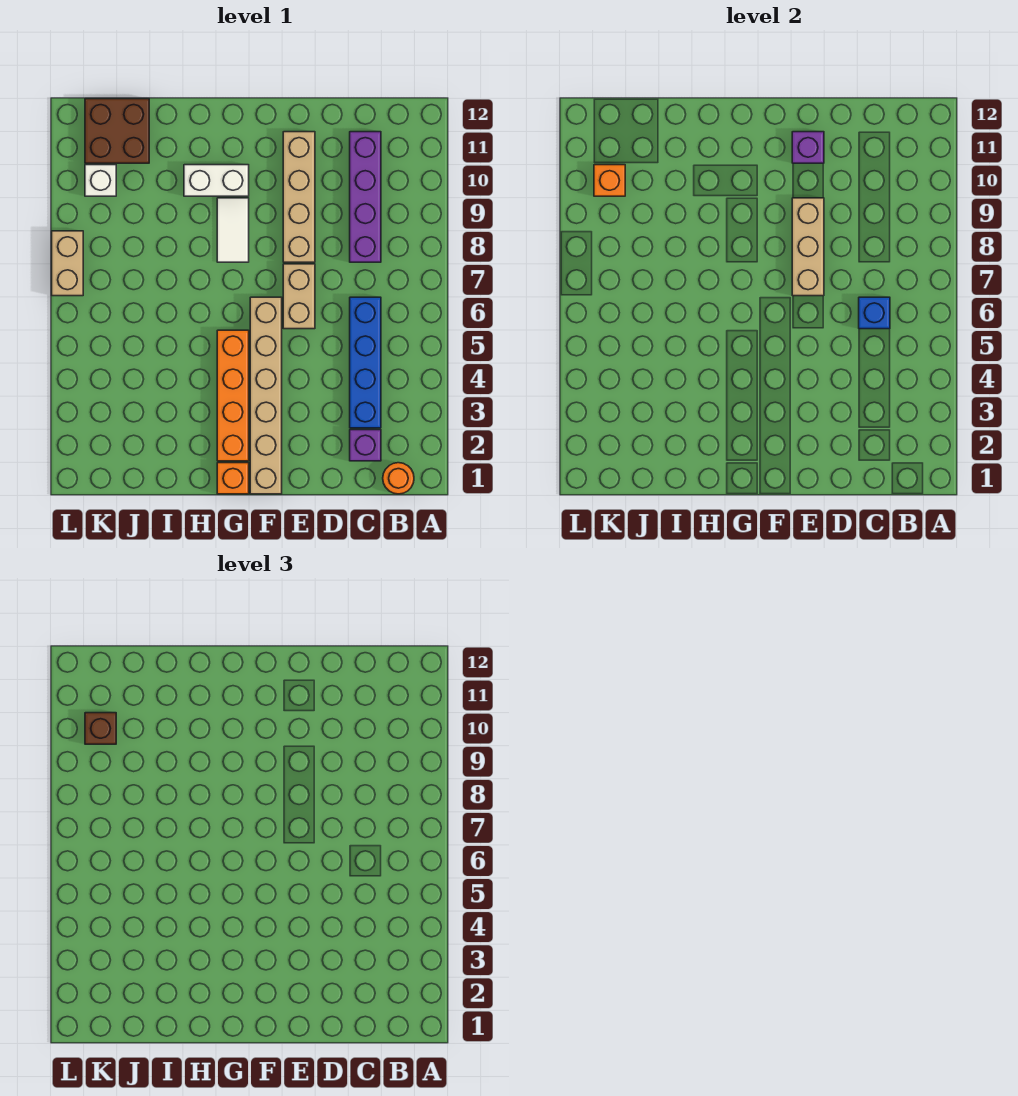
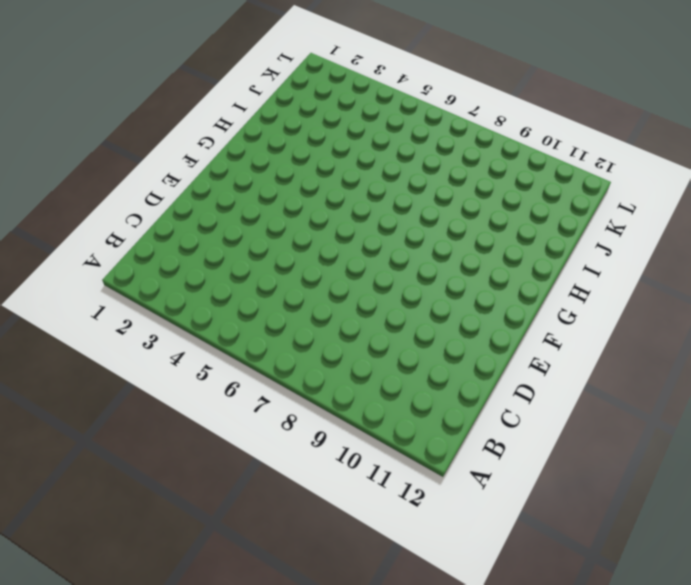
none -> orange round brick B1 level 1
none -> purple brick C2 level 1
none -> blue brick C3:C6 level 1

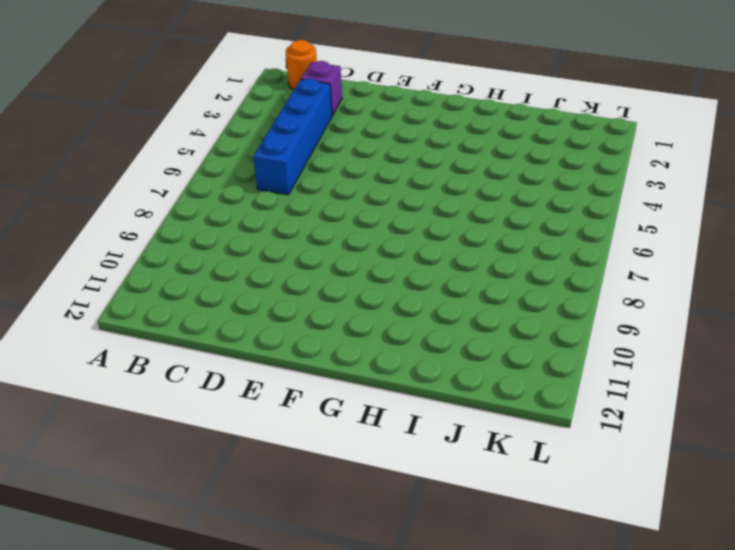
none -> purple brick C8:C11 level 1
none -> tan brick E6:E7 level 1
none -> tan brick E8:E11 level 1

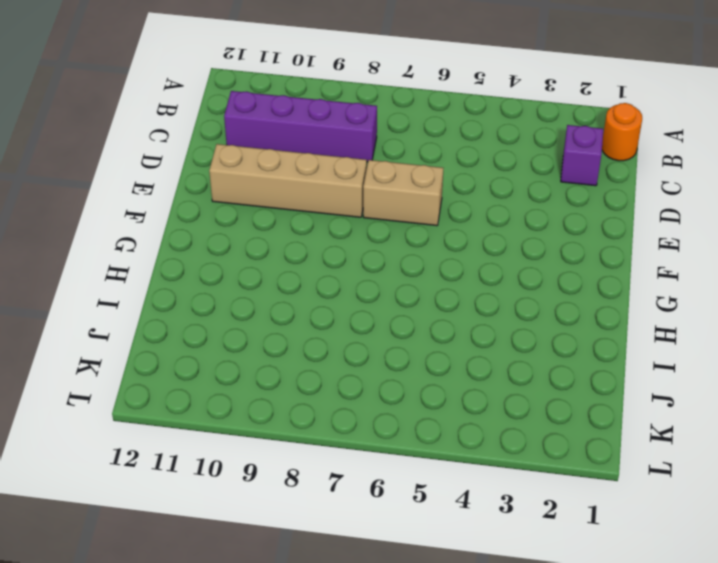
none -> blue brick C3:C6 level 1
none -> tan brick F1:F6 level 1
none -> orange brick G1 level 1

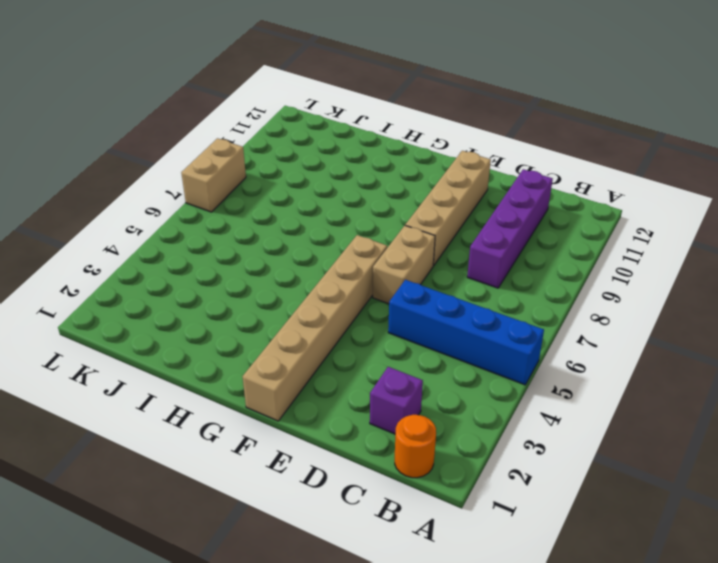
blue brick A5:D5 level 1 -> blue brick C3:C6 level 1
none -> orange brick G1 level 1
none -> orange brick G2:G5 level 1
none -> white tile G8:G9 level 1

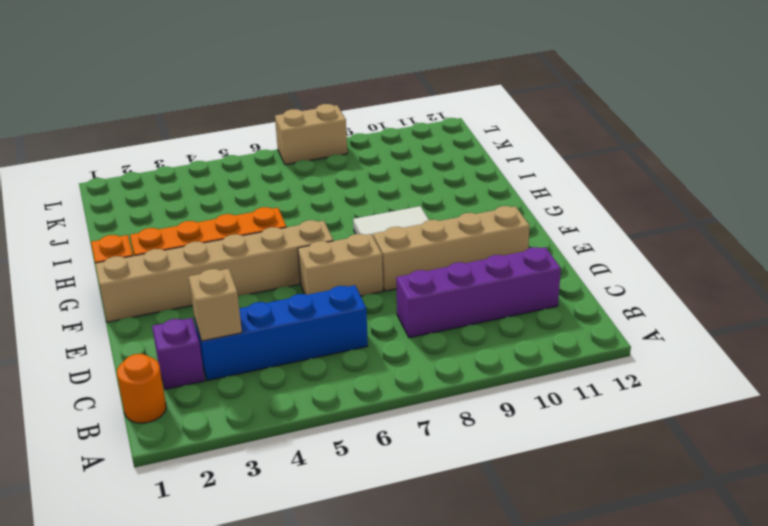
tan brick C3 level 2 -> none
none -> white brick G10:H10 level 1
none -> brown brick J11:K12 level 1
none -> white brick K10 level 1

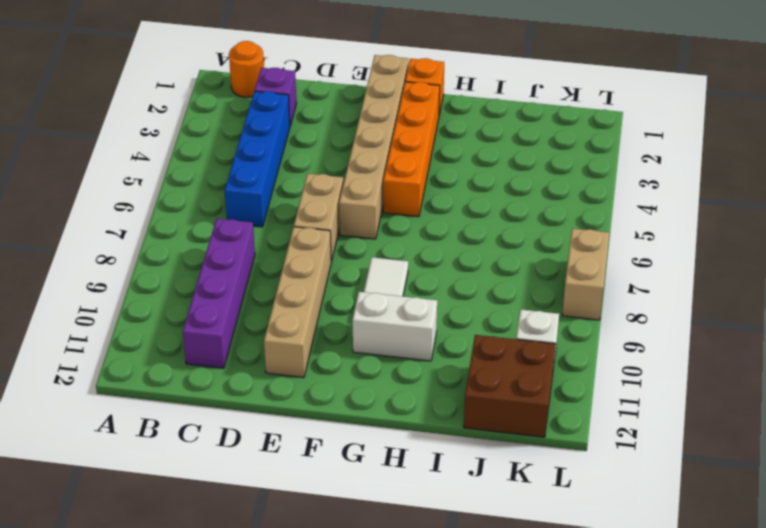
none -> blue brick C6 level 2
none -> tan brick E7:E9 level 2
none -> purple brick E11 level 2

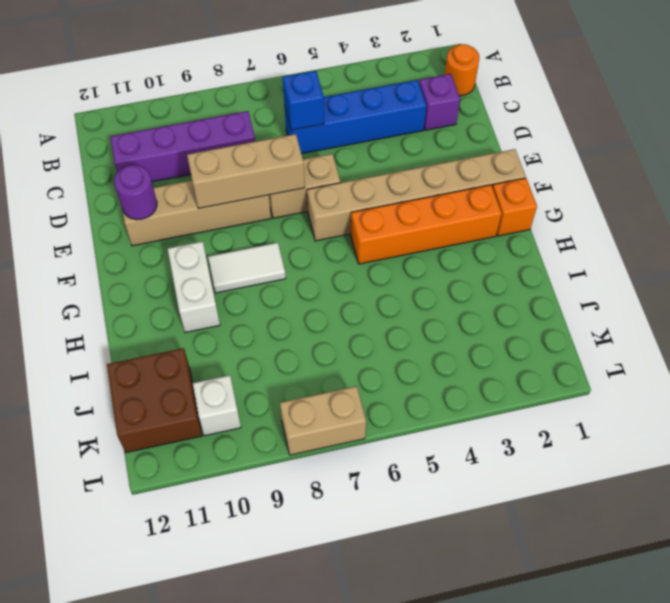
purple round brick E11 level 2 -> purple brick E11 level 2
none -> orange brick K10 level 2
none -> brown brick K10 level 3

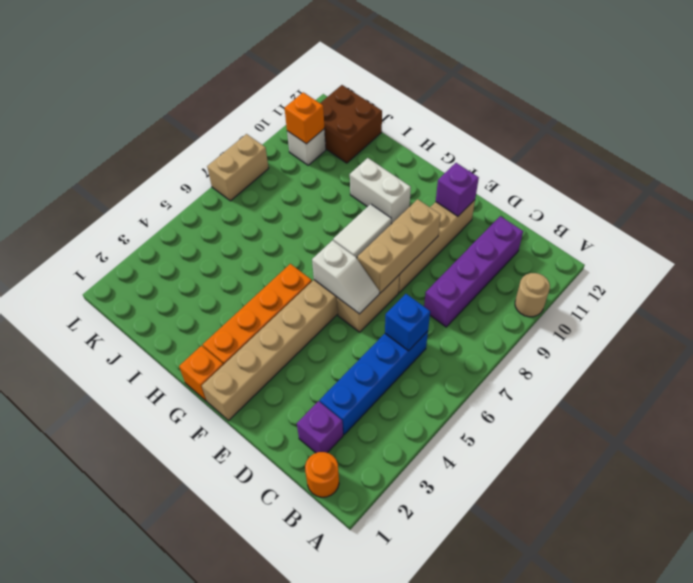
tan round brick A10 level 1 -> none
white slope E6:F6 level 2 top F -> none
none -> brown brick K10 level 3

